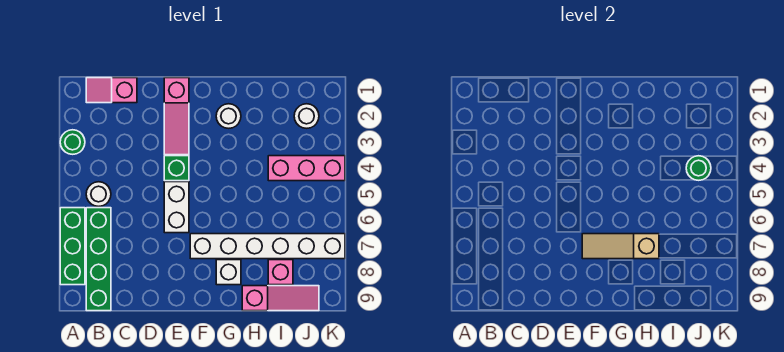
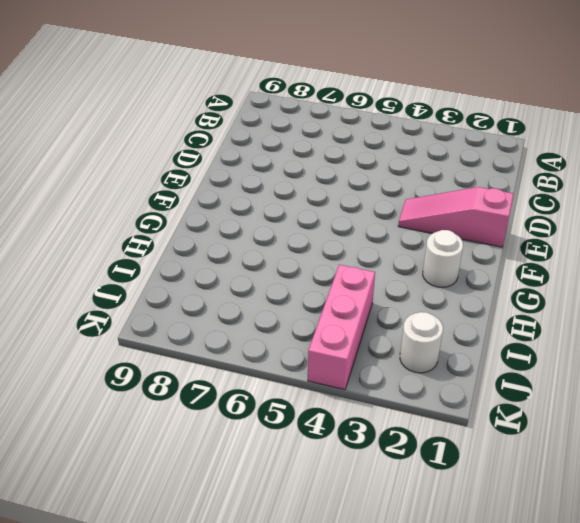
none -> green round brick A3 level 1
none -> green brick A6:A8 level 1
none -> pink slope B1:C1 level 1 top C

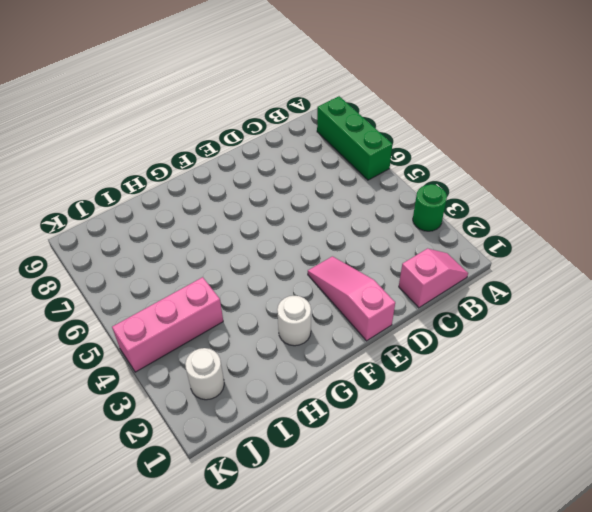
none -> white round brick B5 level 1
none -> green brick B6:B9 level 1
none -> green brick E4 level 1

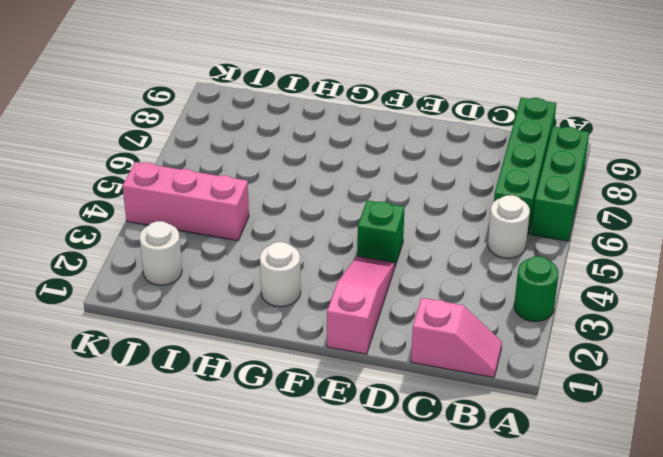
none -> white brick E5:E6 level 1
none -> white brick F7:K7 level 1
none -> white brick G8 level 1

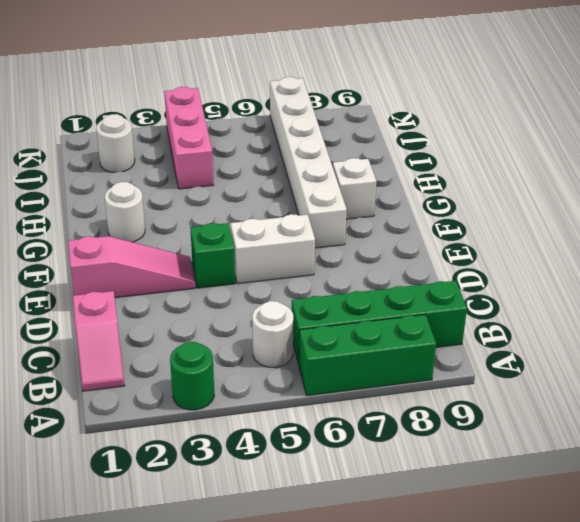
none -> pink slope H9:J9 level 1 top H
none -> pink brick I8 level 1
none -> tan slope F7:H7 level 2 top H

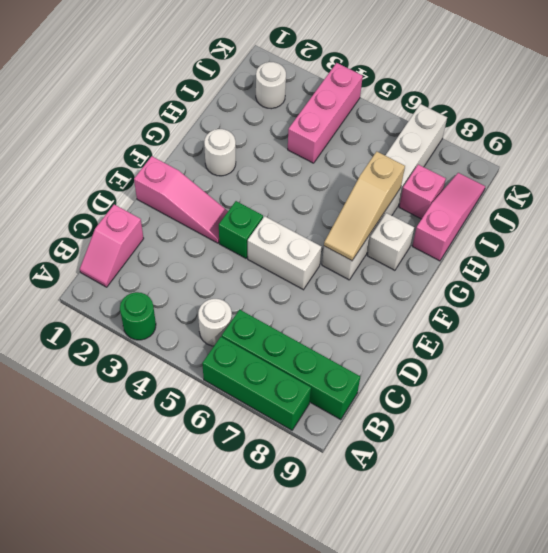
none -> green round brick J4 level 2

